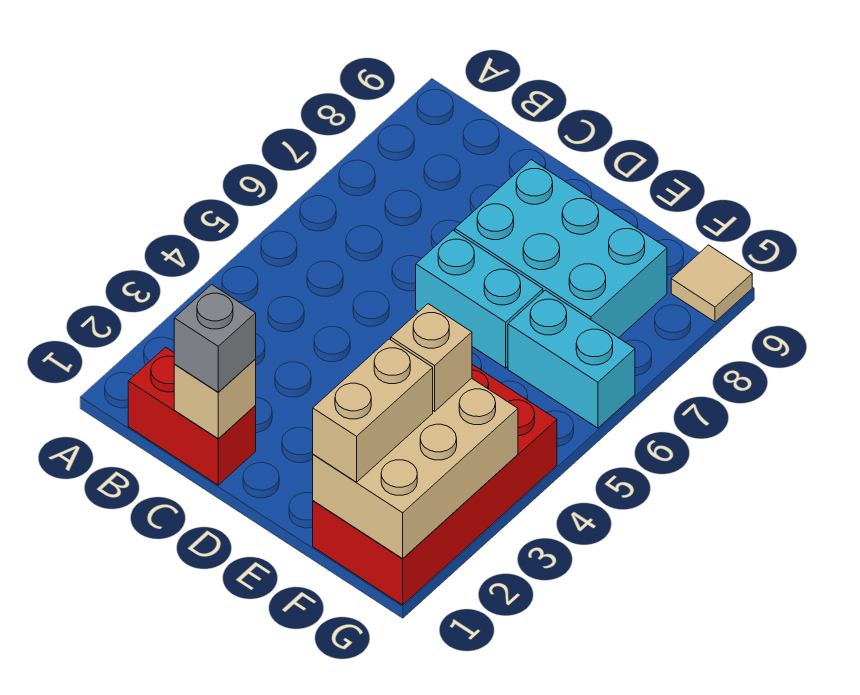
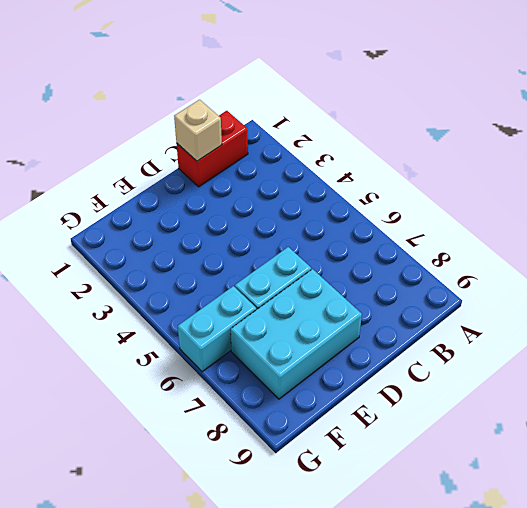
none -> red brick F1:G4 level 1
none -> tan tile G9 level 1

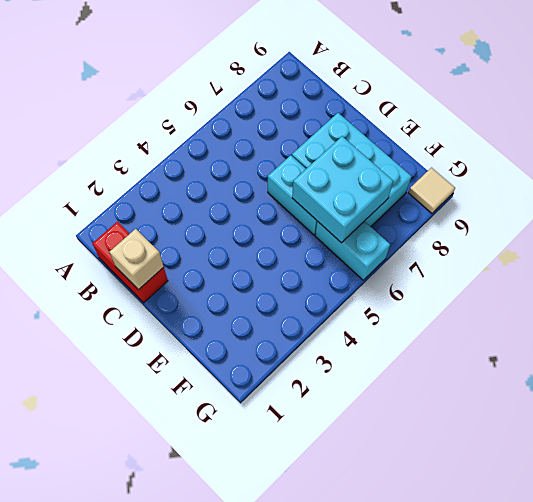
cyan brick E6:F7 level 2 -> none
none -> red brick F1:G4 level 1
none -> tan brick F1:G3 level 2

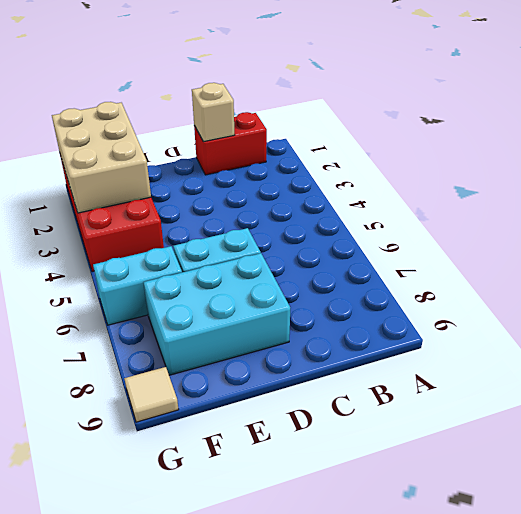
none -> grey brick C1 level 3
none -> tan brick F1:F2 level 3

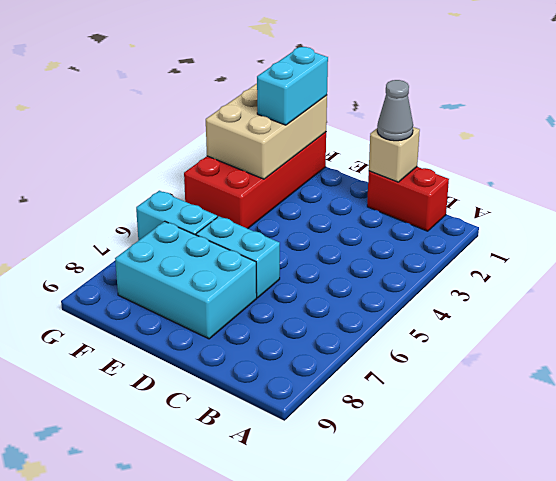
grey cone C1 level 3 -> grey brick C1 level 3
cyan brick F1:F2 level 3 -> tan brick F1:F2 level 3
none -> tan tile G9 level 1
none -> tan brick F3 level 3

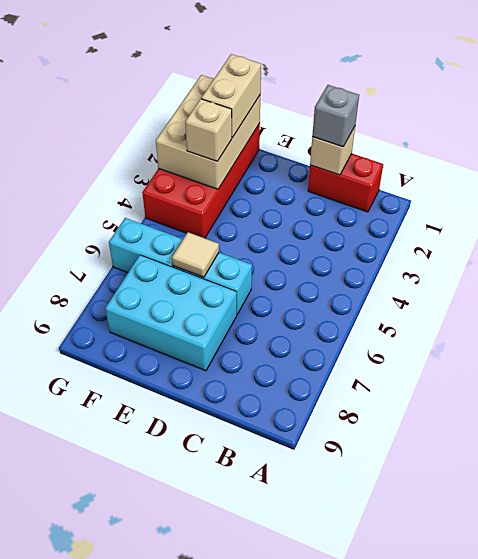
tan tile E6 level 2 -> tan tile G9 level 1

